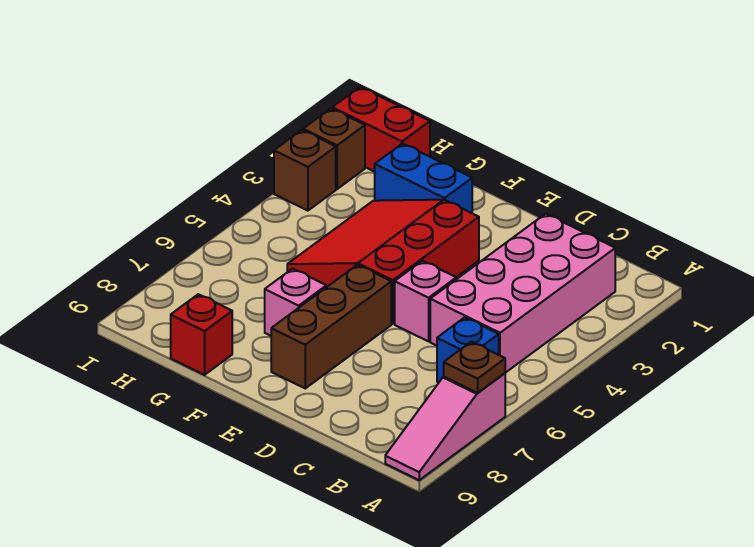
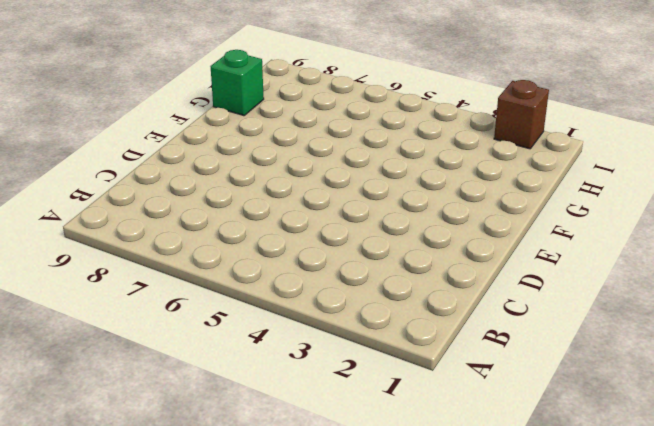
green brick G9 level 1 -> red brick G9 level 1
none -> pink slope A7:A9 level 1 top 7
none -> pink brick B2:C5 level 1
none -> blue brick B6 level 1

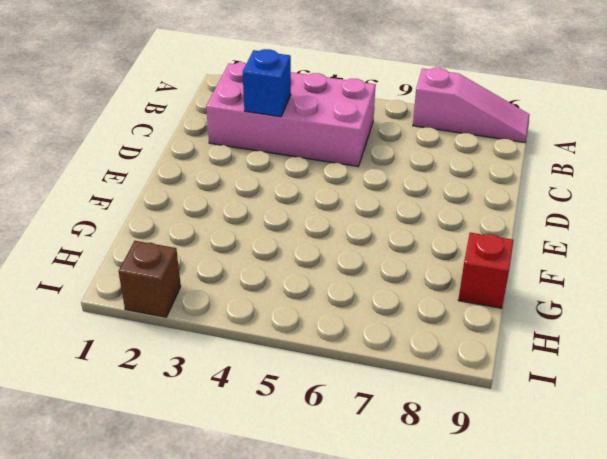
blue brick C3 level 2 -> blue brick B6 level 1
none -> pink brick D5 level 1
none -> red slope E3:G5 level 1 top E
none -> brown brick E6:E8 level 1

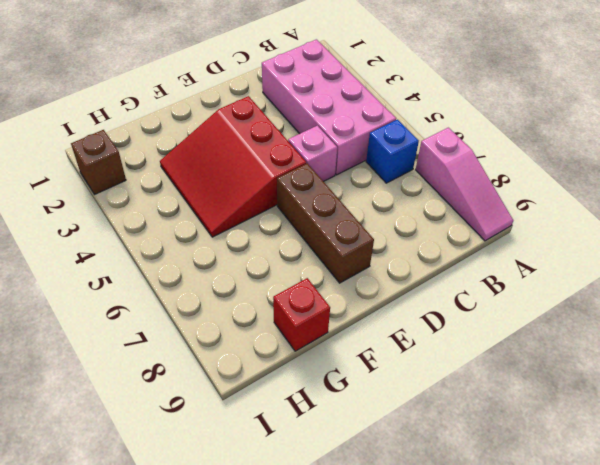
none -> blue brick F2:G2 level 1
none -> pink brick F7 level 1
none -> red brick H1:I1 level 1

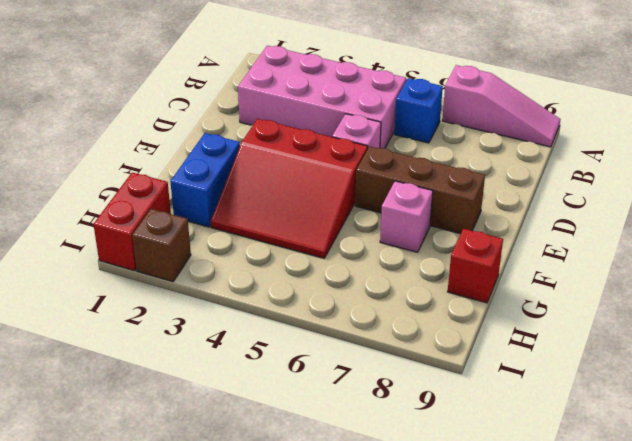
none -> brown brick I3 level 1
none -> brown plate A7 level 2

